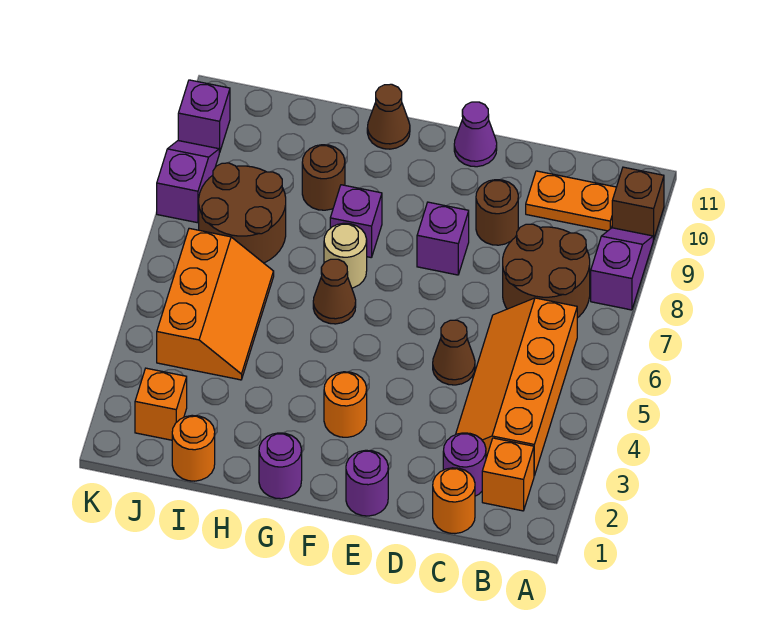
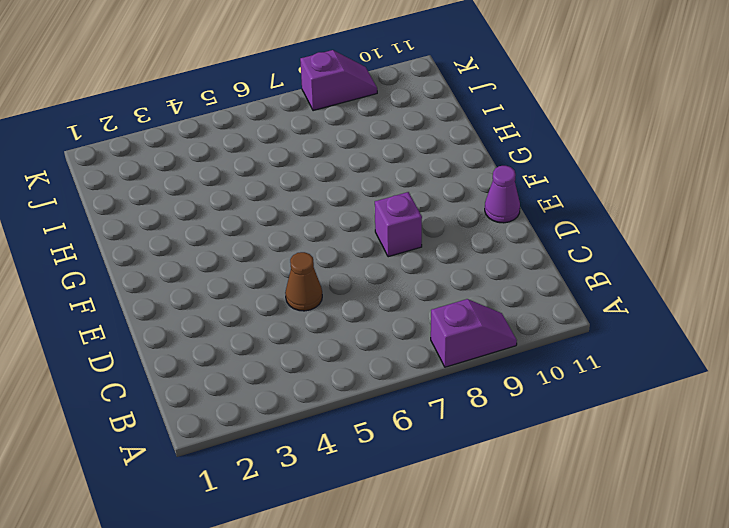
none -> brown brick A10 level 1
none -> orange brick B2 level 1
none -> orange slope B3:C6 level 1 top B

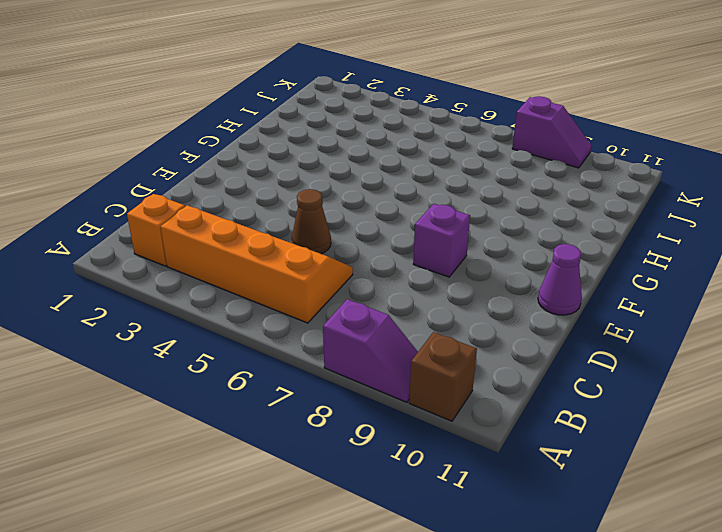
none -> brown round brick B7:C8 level 1
none -> orange plate B10:C10 level 1
none -> orange round brick C1 level 1

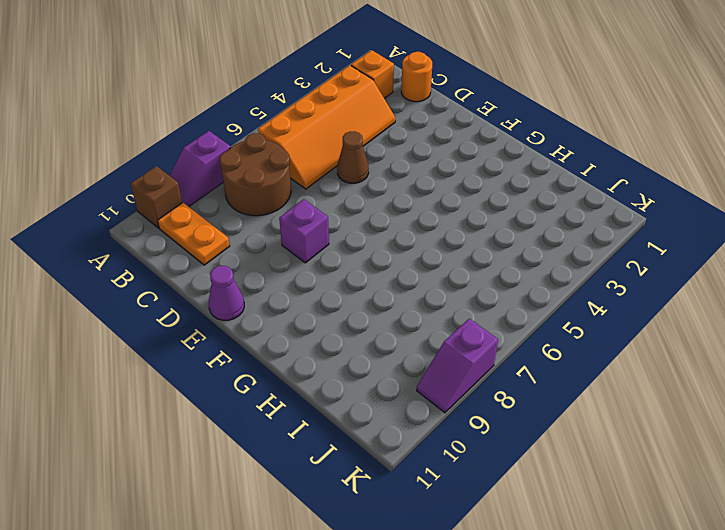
none -> purple round brick C2 level 1
none -> brown round brick D9 level 1
none -> purple round brick E1 level 1

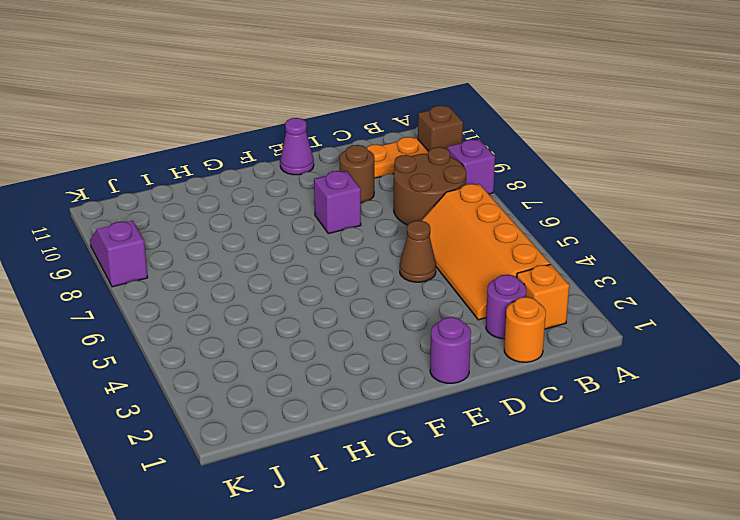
none -> orange round brick F3 level 1
none -> purple round brick G1 level 1
none -> brown cone G6 level 1

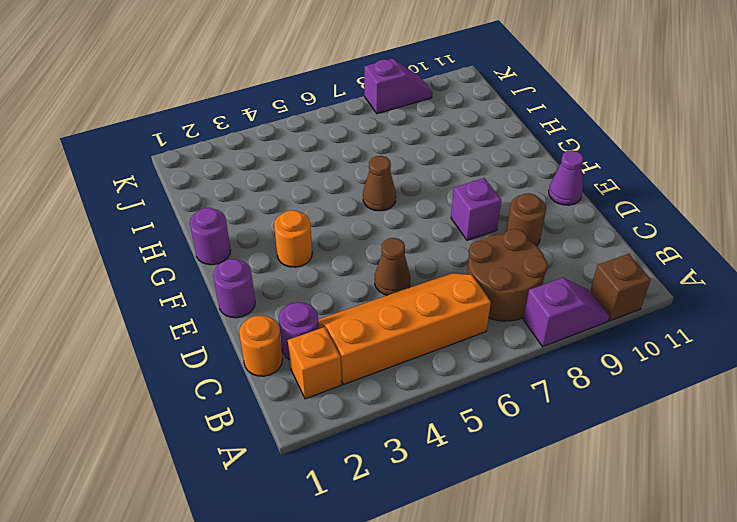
none -> orange plate B10:C10 level 1
none -> tan round brick G7 level 1
none -> purple brick G8 level 1

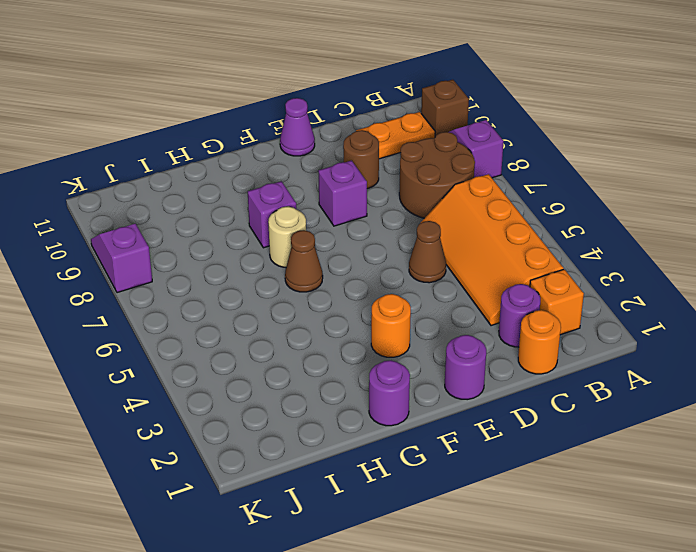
none -> brown cone G11 level 1
none -> brown round brick H9 level 1
none -> orange round brick I1 level 1

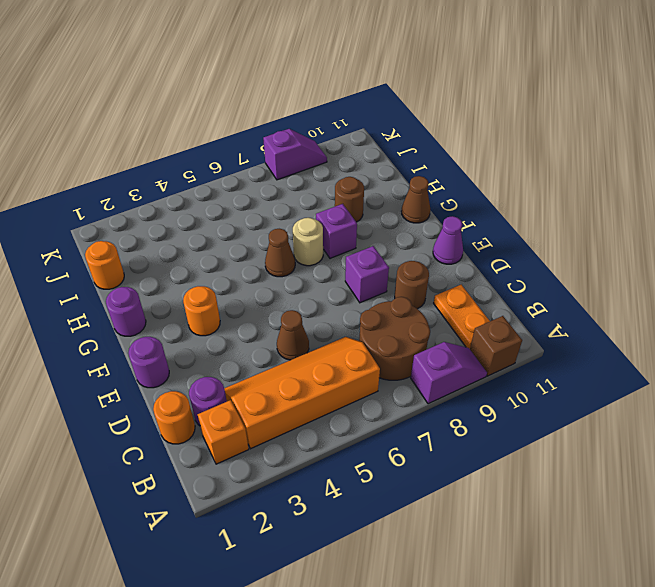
none -> orange slope I4:J6 level 1 top J
none -> brown round brick I7:J8 level 1
none -> orange brick J2 level 1

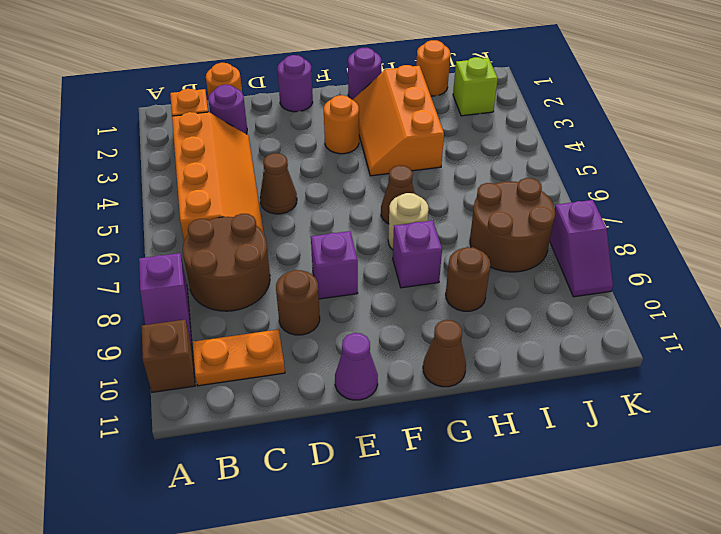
orange slope G2:H4 level 1 top H -> orange slope I4:J6 level 1 top J
lime brick J2 level 1 -> orange brick J2 level 1
none -> purple brick K10 level 1

